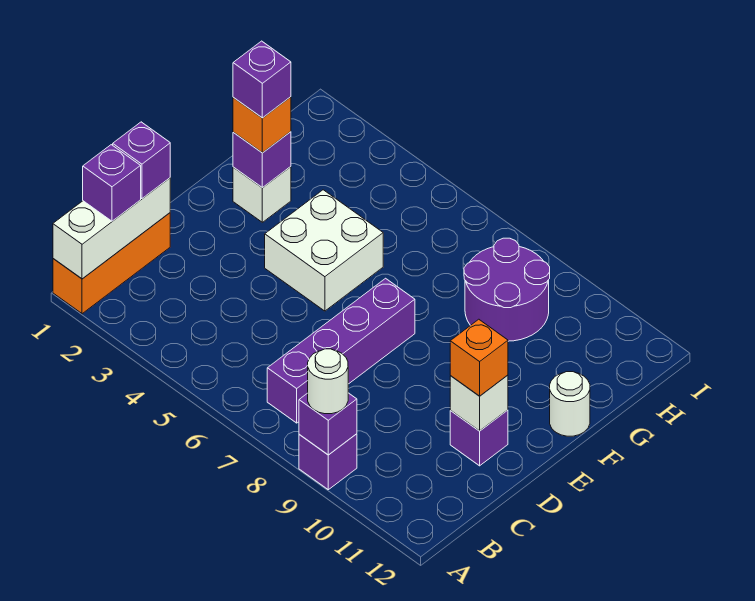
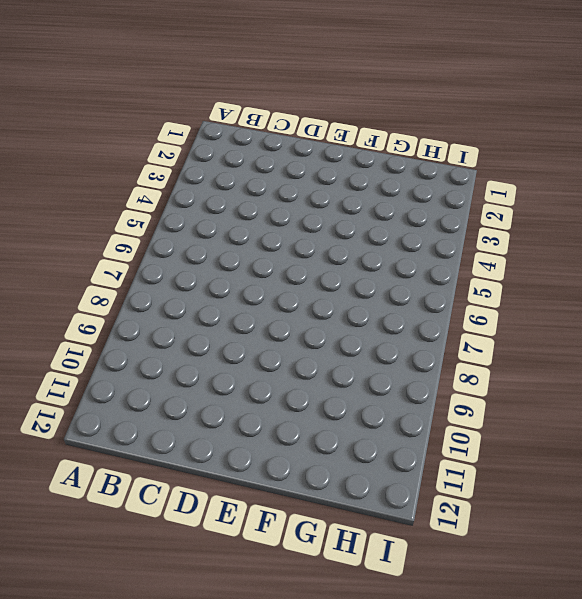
none -> orange brick A1:C1 level 1
none -> purple brick A9 level 1
none -> purple brick B7:E7 level 1

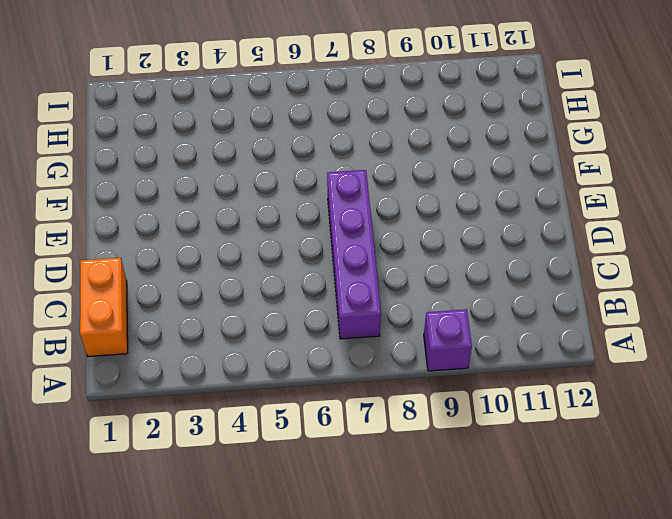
orange brick B1:C1 level 1 -> orange brick A1:C1 level 1
none -> purple brick D11 level 1
none -> white brick E4:F5 level 1
none -> white brick F2 level 1

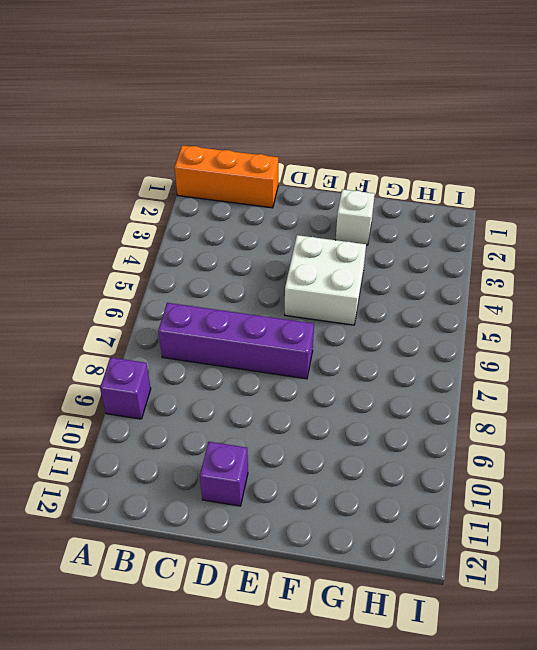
none -> white round brick F12 level 1
none -> purple round brick G8:H9 level 1
none -> white brick A1:C1 level 2

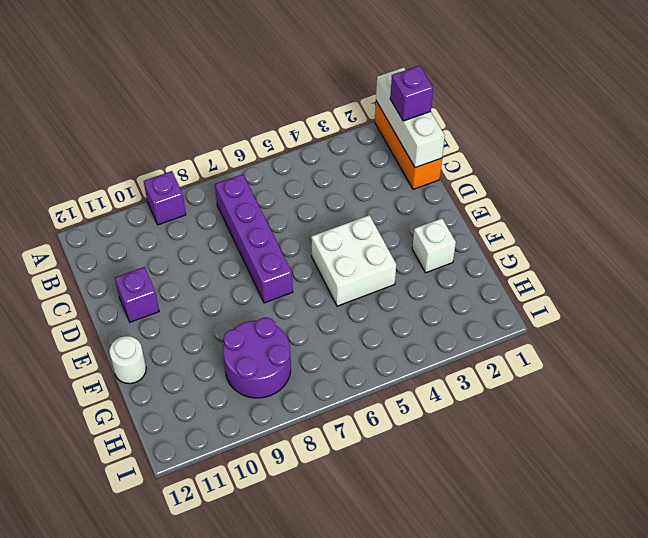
none -> purple brick A9 level 2
none -> white brick D11 level 2
none -> purple brick F2 level 2

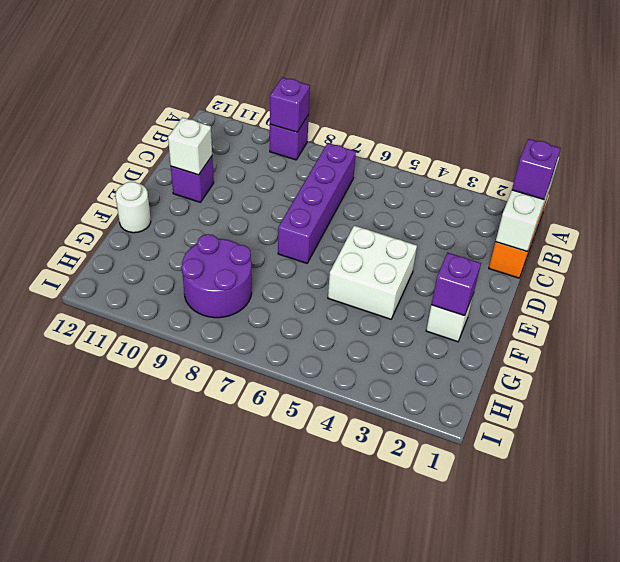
none -> white round brick A9 level 3
none -> purple brick C1 level 3
none -> orange brick D11 level 3

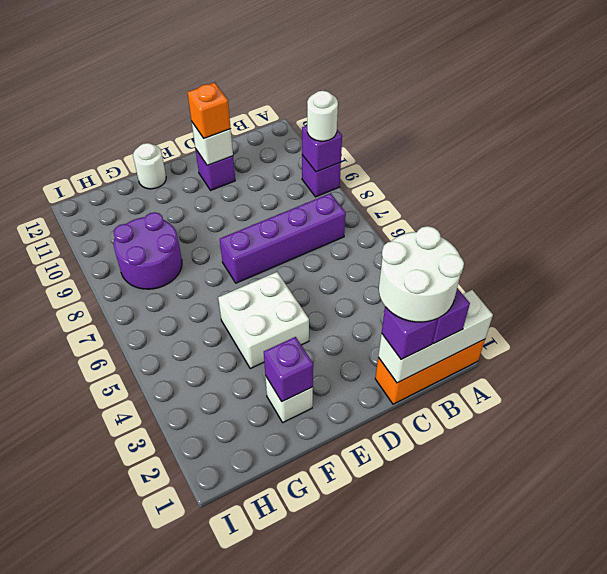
white round brick B1:C2 level 4 -> none
none -> orange brick F2 level 3
none -> purple brick F2 level 4

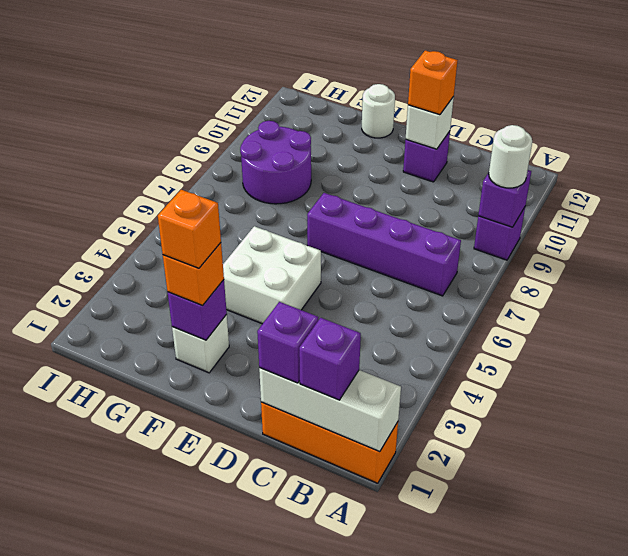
orange brick F2 level 4 -> purple brick F2 level 4

